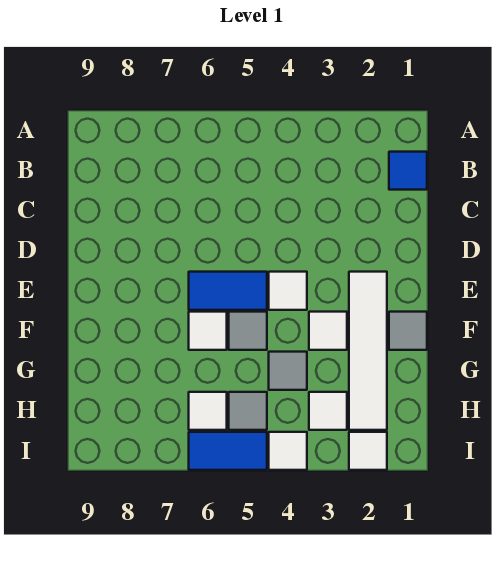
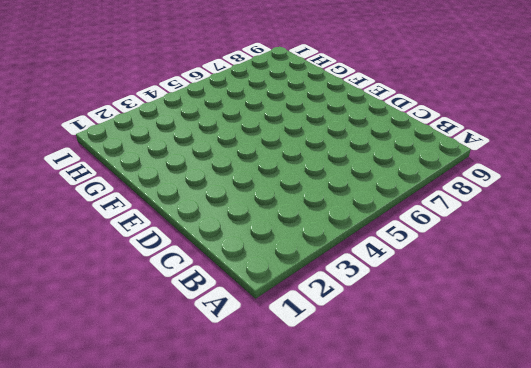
none -> blue tile B1 level 1
none -> white tile E2:H2 level 1
none -> white tile E4 level 1

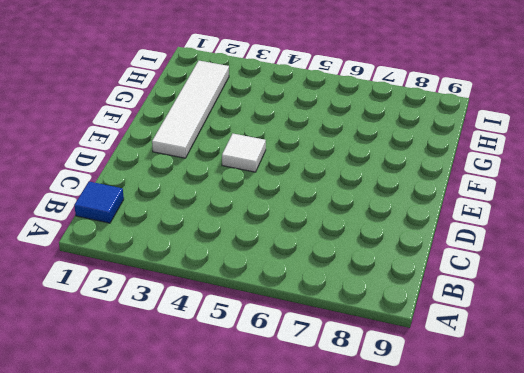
none -> blue tile E5:E6 level 1
none -> grey tile F1 level 1
none -> white tile F3 level 1

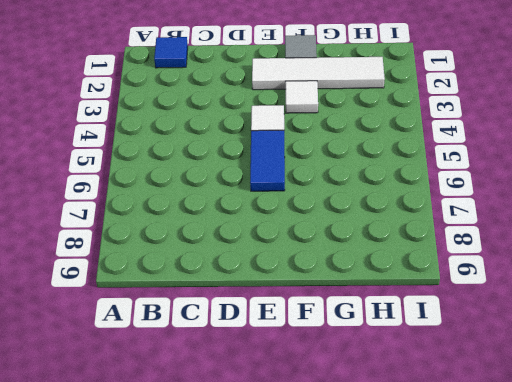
none -> grey tile F5 level 1
none -> white tile F6 level 1
none -> grey tile G4 level 1

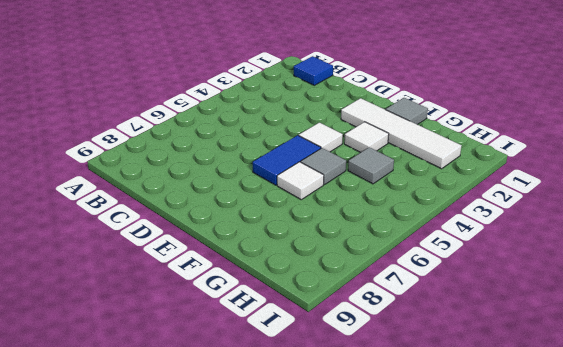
none -> white tile H3 level 1
none -> grey tile H5 level 1
none -> white tile H6 level 1

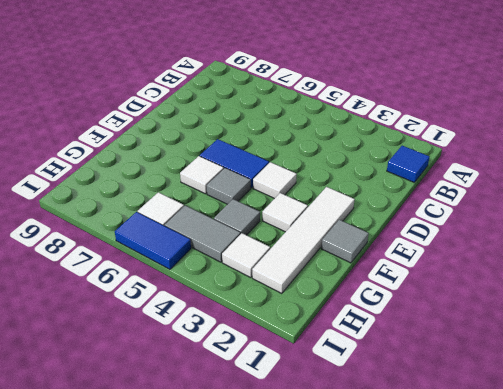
grey tile H4:H5 level 1 -> grey tile H5 level 1
none -> white tile I2 level 1
none -> white tile I4 level 1

